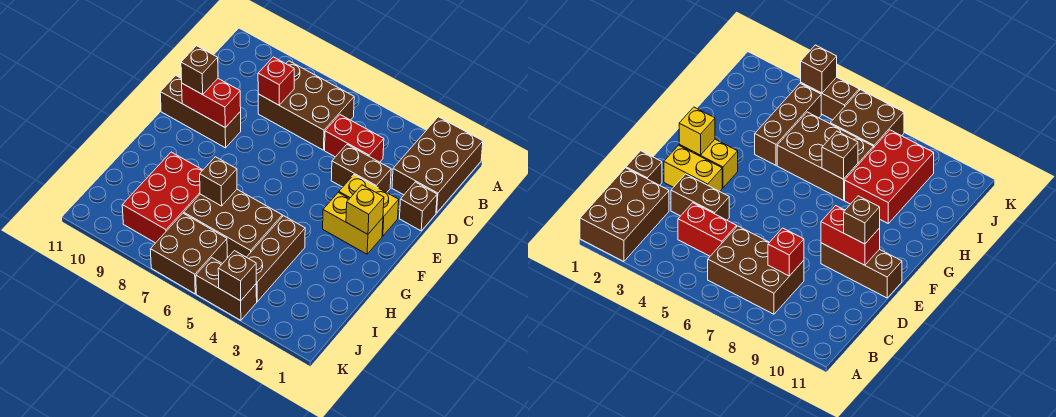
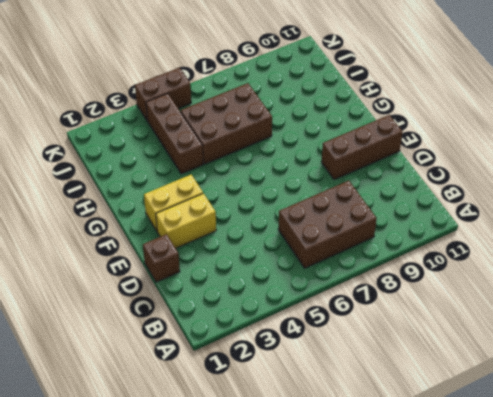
none -> brown brick A1:C2 level 1
none -> red brick C4:C5 level 1
none -> brown brick D3:D4 level 1

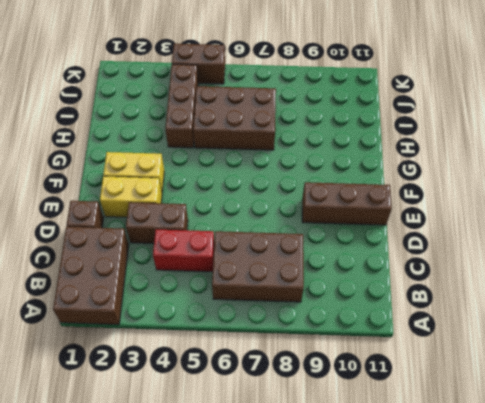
none -> red brick H8:J9 level 1
none -> brown brick J6:K7 level 1
none -> red brick C8 level 2

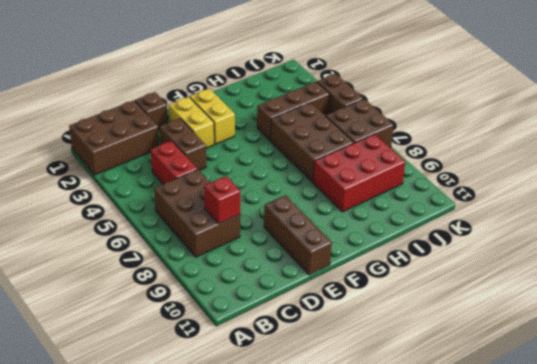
none -> red brick E9:E10 level 2
none -> yellow brick F2 level 2
none -> brown brick H7 level 2

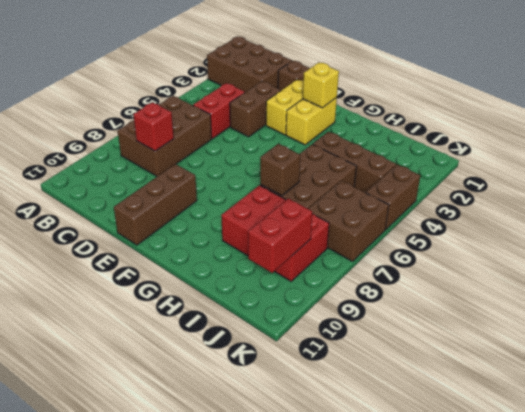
red brick J9:J10 level 2 -> red brick E9:E10 level 2
none -> brown brick K4 level 2
none -> brown brick E10 level 3

